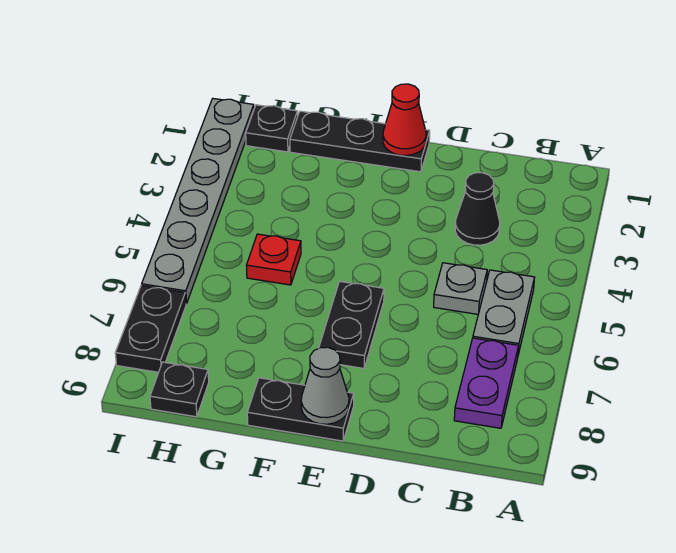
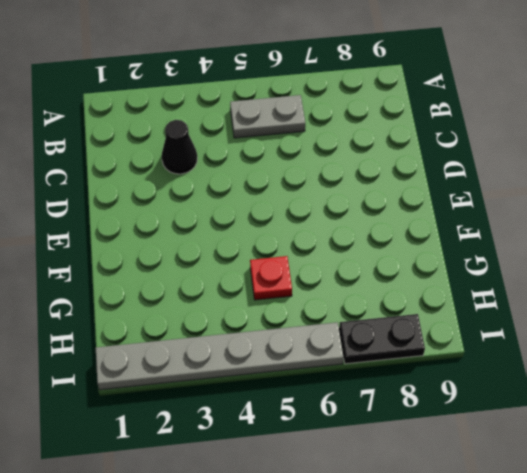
none -> purple plate B7:B8 level 1
none -> grey plate C5 level 1
none -> black plate E1:G1 level 1

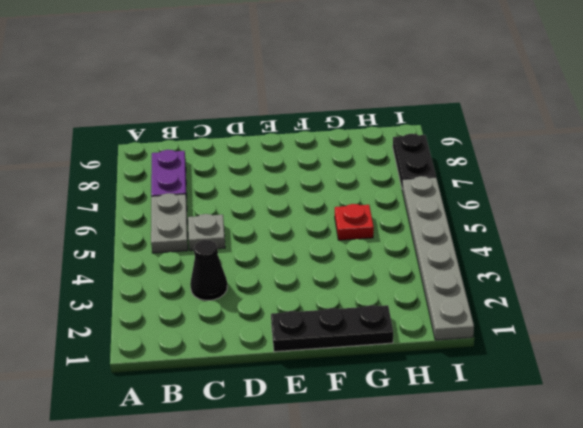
none -> black plate E6:E7 level 1
none -> black plate E9:F9 level 1
none -> black plate H1 level 1

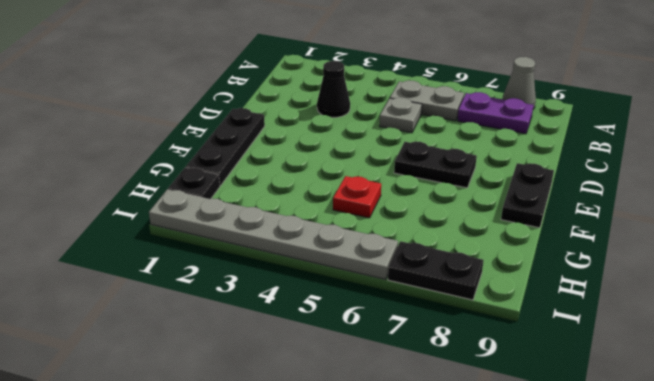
grey cone A8 level 1 -> grey cone E9 level 2
none -> black plate H9 level 1
none -> red cone E1 level 2

